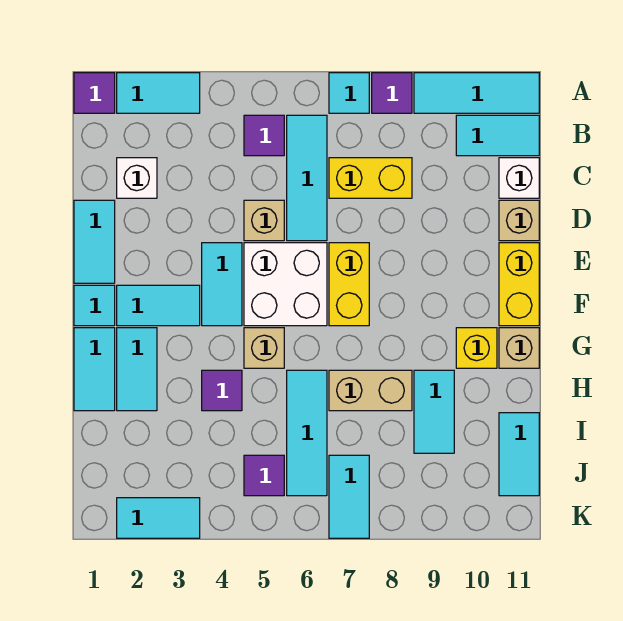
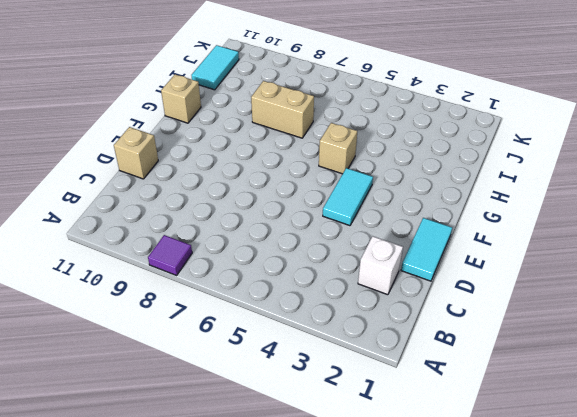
none -> purple tile A1 level 1
none -> cyan tile A2:A3 level 1
none -> cyan tile A7 level 1
none -> cyan tile A9:A11 level 1

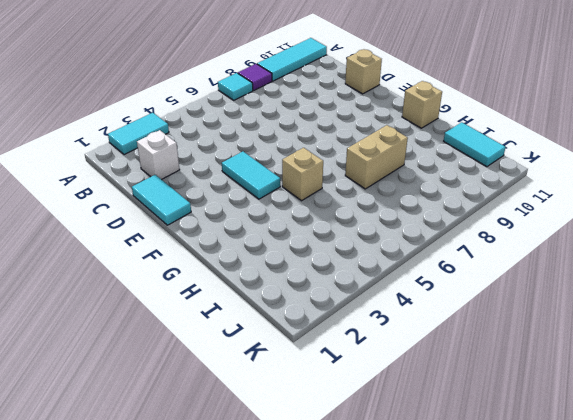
none -> purple tile A1 level 1
none -> purple tile B5 level 1
none -> cyan tile B6:D6 level 1
none -> cyan tile B10:B11 level 1

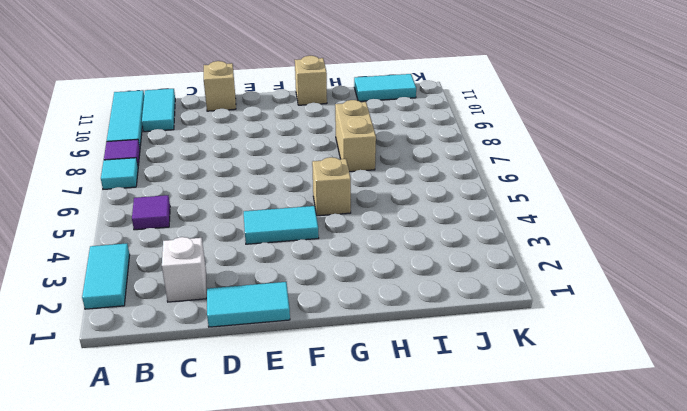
none -> purple tile A1 level 1
none -> cyan tile B6:D6 level 1
none -> yellow brick C7:C8 level 1
none -> white brick C11 level 1

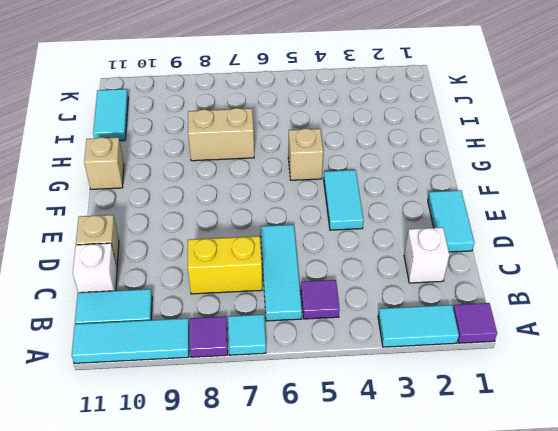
none -> tan brick D5 level 1
none -> white brick E5:F6 level 1
none -> yellow brick E7:F7 level 1
none -> yellow brick E11:F11 level 1

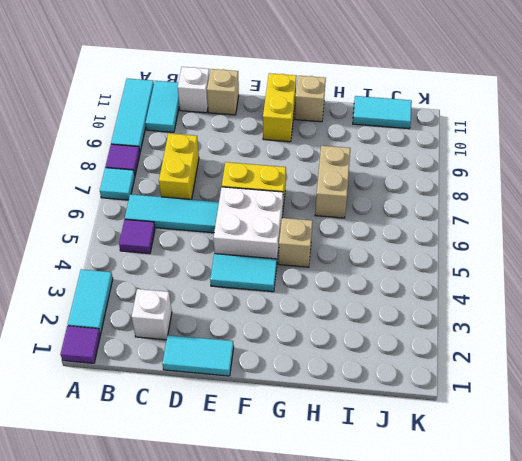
yellow brick F10:F11 level 1 -> yellow brick E11:F11 level 1
none -> tan brick D5 level 1
none -> cyan tile F1 level 1
none -> cyan tile F2:F3 level 1
none -> cyan tile G1:H1 level 1

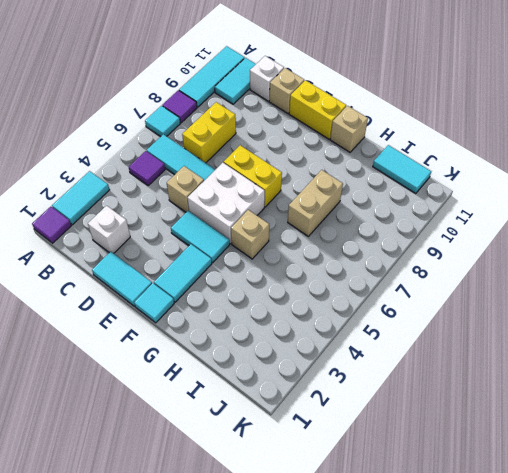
none -> cyan tile G1:H1 level 1
none -> cyan tile G2:H2 level 1
none -> yellow brick G10 level 1
none -> purple tile H4 level 1

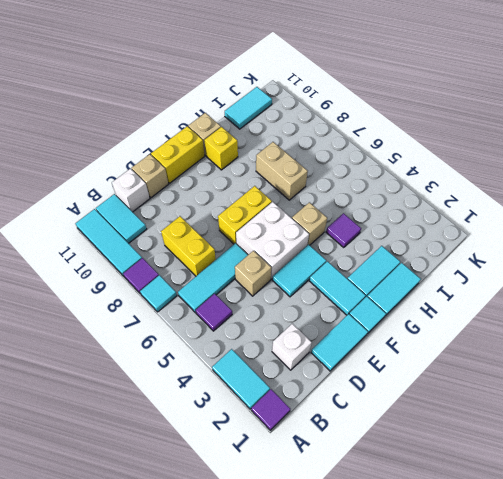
none -> cyan tile H6:J6 level 1
none -> cyan tile H9:I9 level 1
none -> purple tile J5 level 1
none -> cyan tile J7:K7 level 1

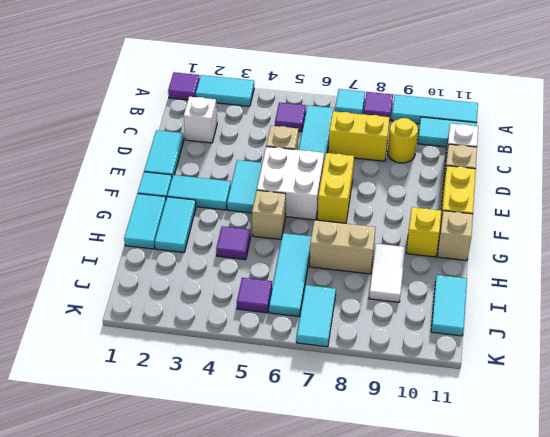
yellow round brick C9 level 1 -> none
white tile H9:I9 level 1 -> cyan tile H9:I9 level 1
none -> cyan tile K2:K3 level 1

